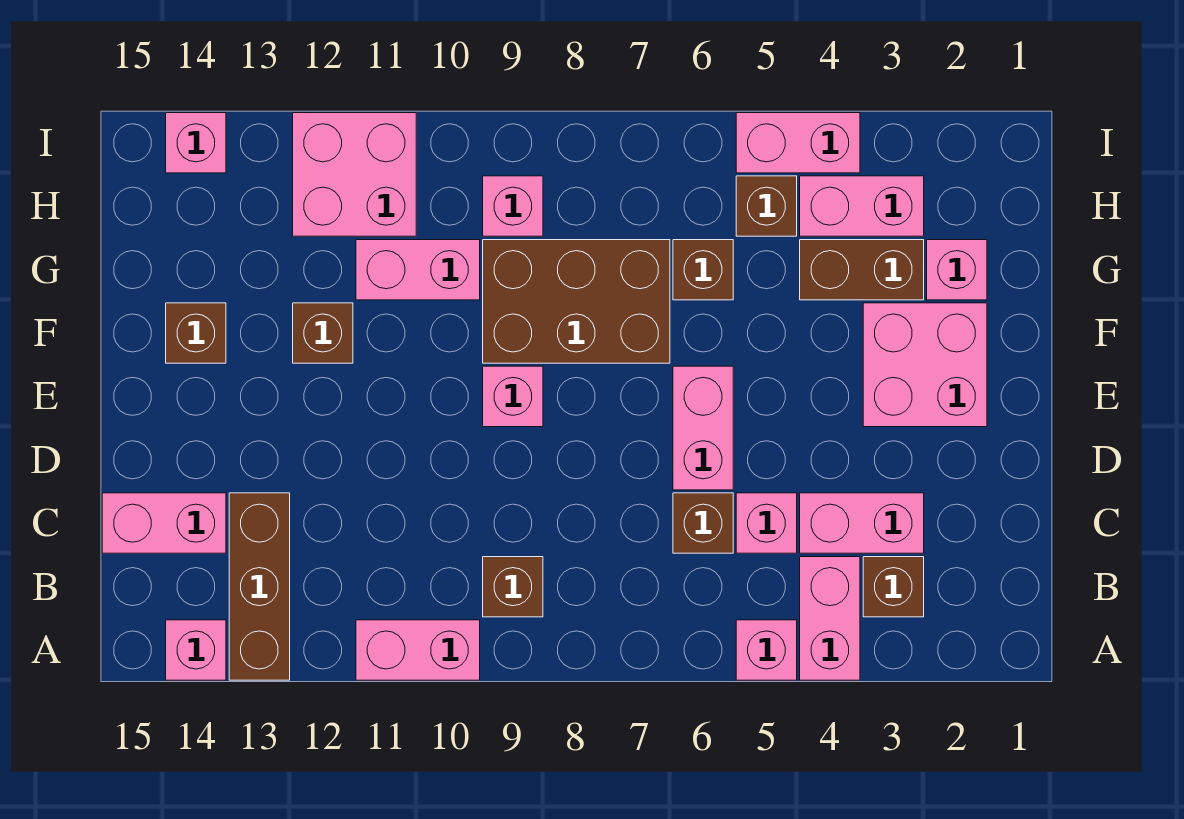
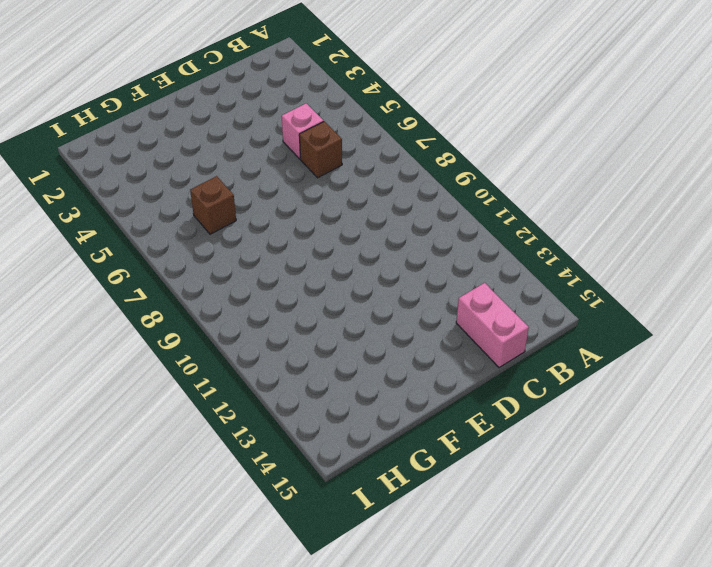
none -> pink brick A4:B4 level 1
none -> pink brick A5 level 1
none -> pink brick A10:A11 level 1

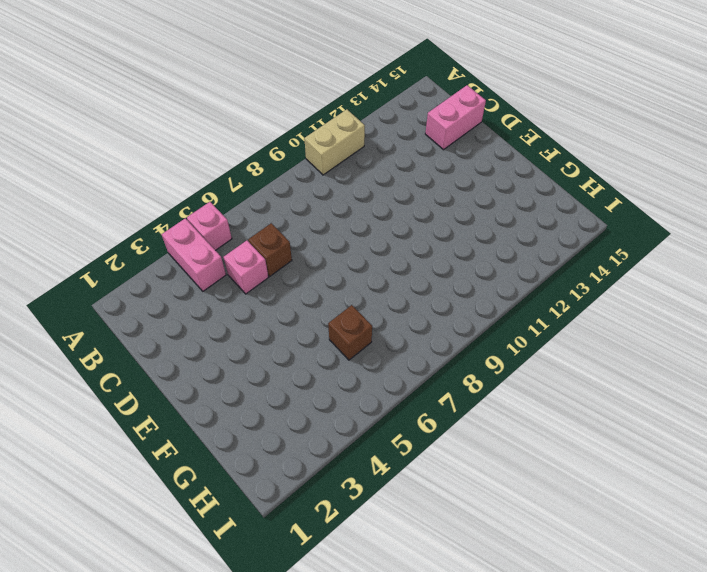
tan brick A10:A11 level 1 -> pink brick A10:A11 level 1
none -> brown brick A13:C13 level 1
none -> pink brick A14 level 1
none -> brown brick B3 level 1

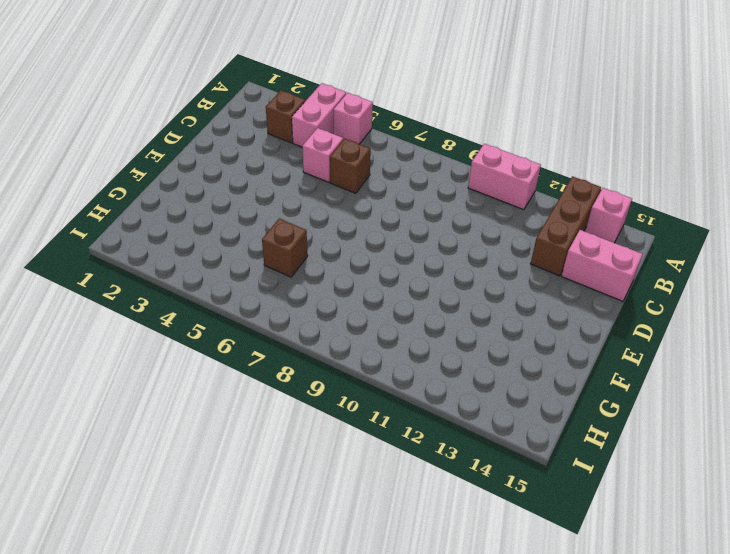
none -> brown brick B9 level 1
none -> pink brick C3:C4 level 1
none -> pink brick D6:E6 level 1

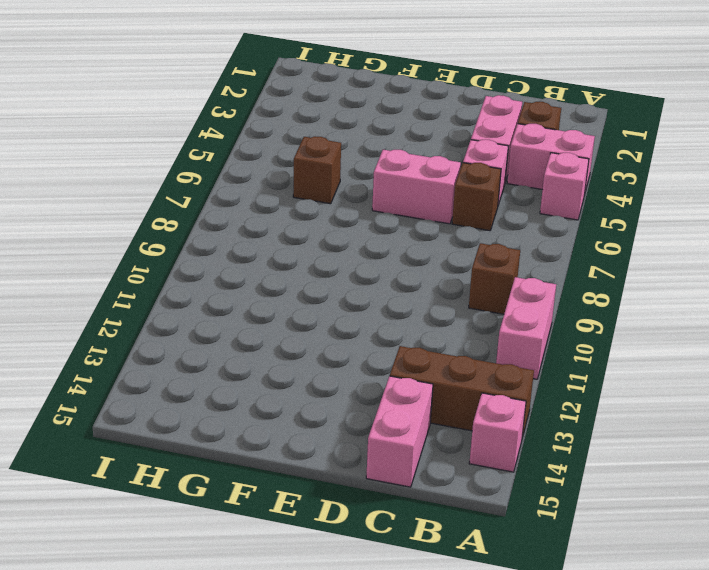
none -> pink brick E2:F3 level 1
none -> pink brick E9 level 1
none -> brown brick F7:G9 level 1

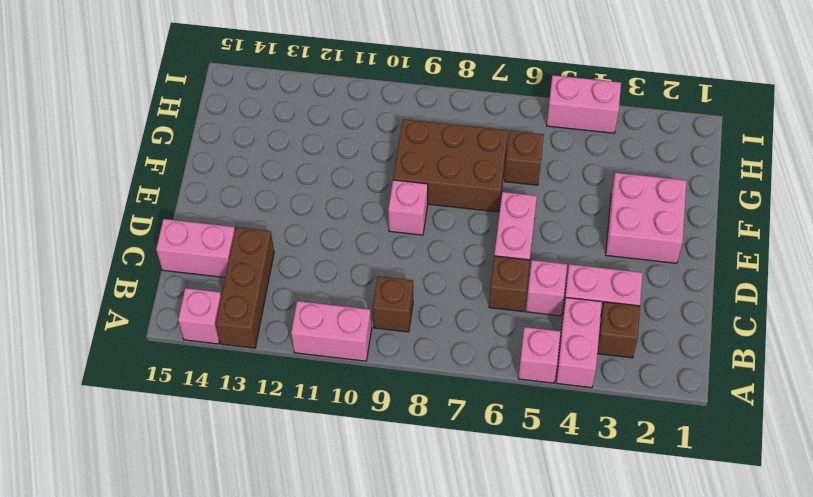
none -> brown brick F12 level 1
none -> brown brick F14 level 1
none -> pink brick G2 level 1

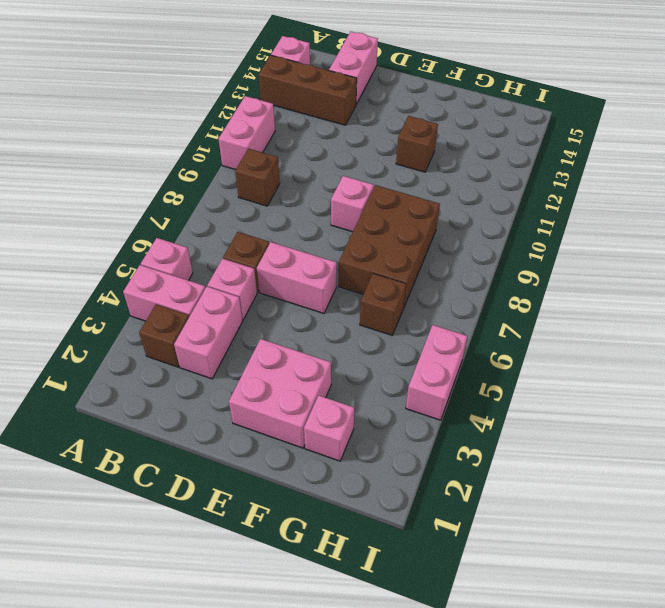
none -> brown brick F14 level 1
none -> brown brick G3:G4 level 1
none -> pink brick G10:G11 level 1

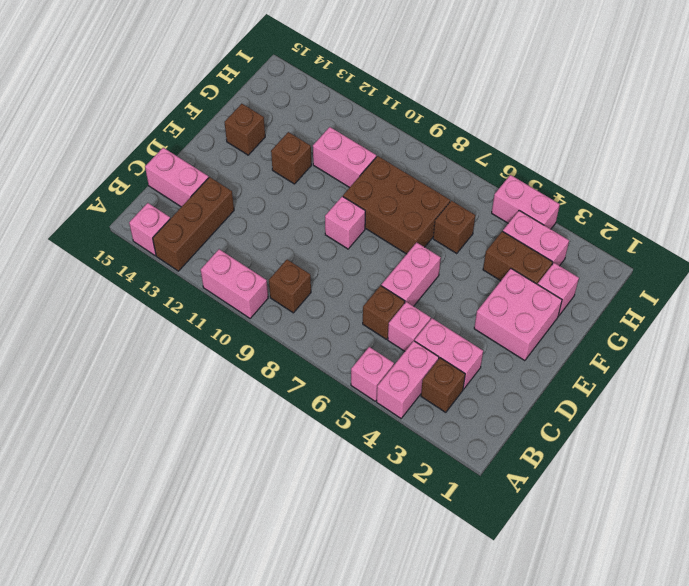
none -> brown brick H5 level 1
none -> pink brick H9 level 1
none -> pink brick H11:I12 level 1

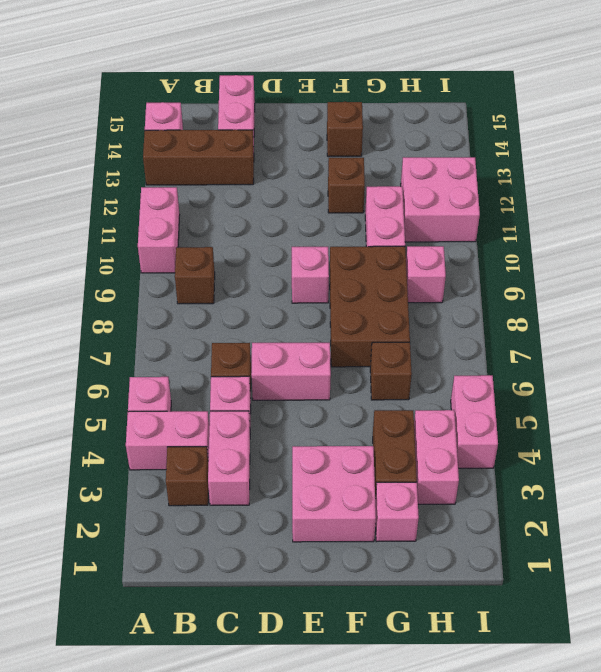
none -> brown brick H5 level 1
none -> pink brick I14 level 1

